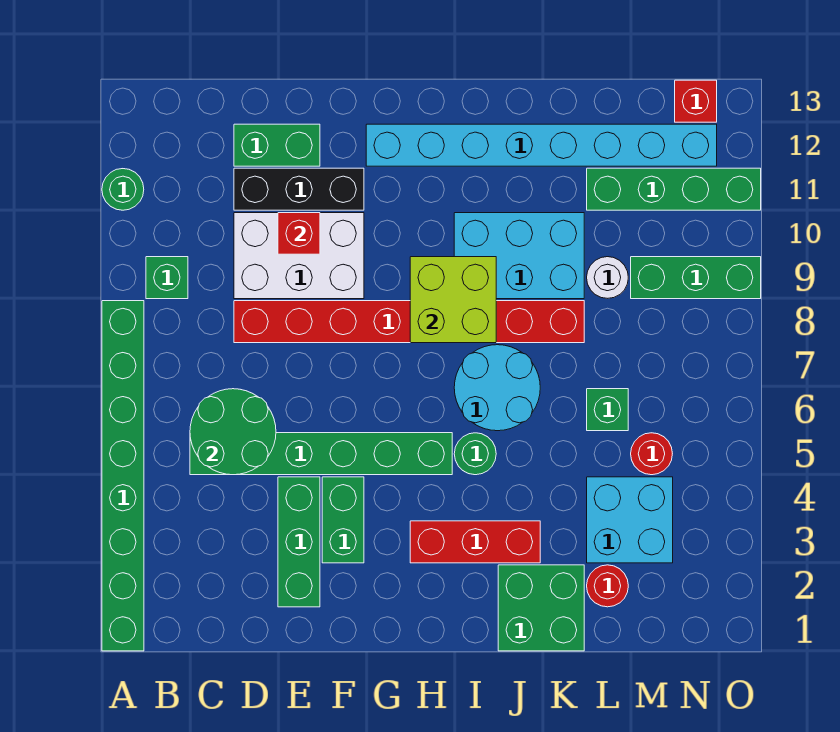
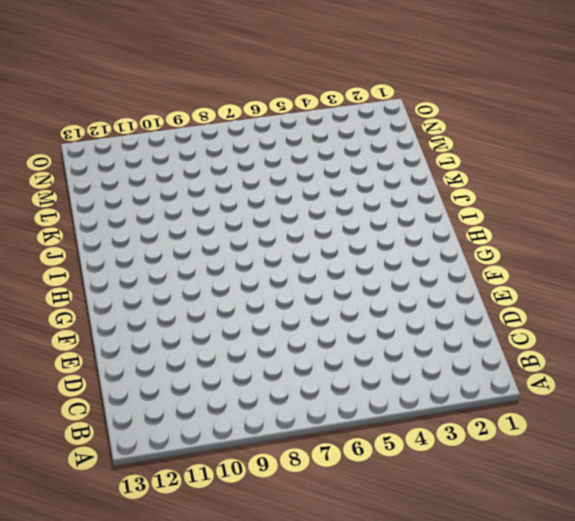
none -> green brick A1:A8 level 1
none -> green round brick A11 level 1
none -> green brick B9 level 1

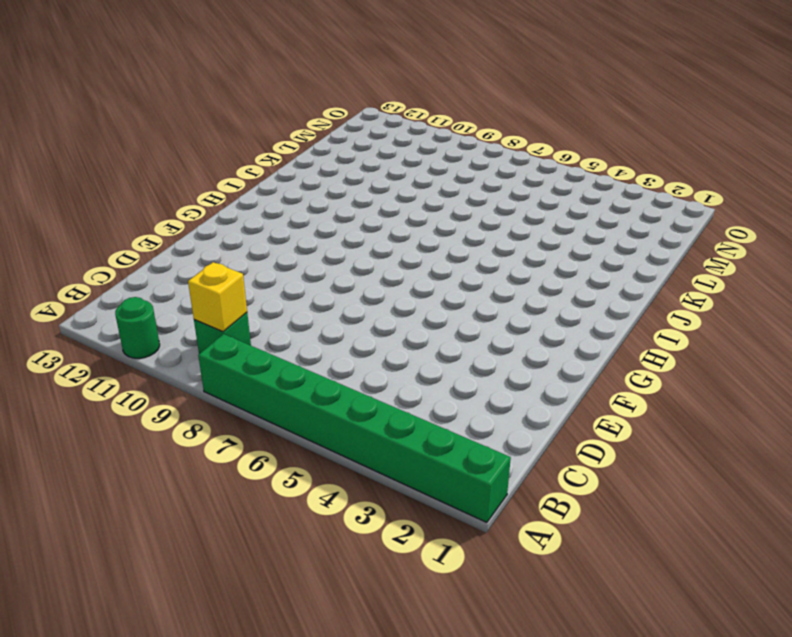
yellow brick B9 level 2 -> none
none -> green brick C5:H5 level 1
none -> red brick D8:K8 level 1
none -> white brick D9:F10 level 1

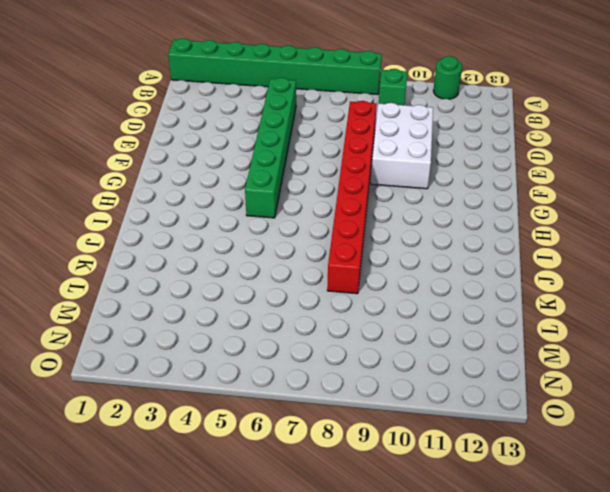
none -> black brick D11:F11 level 1
none -> green brick D12:E12 level 1
none -> green brick E2:E4 level 1

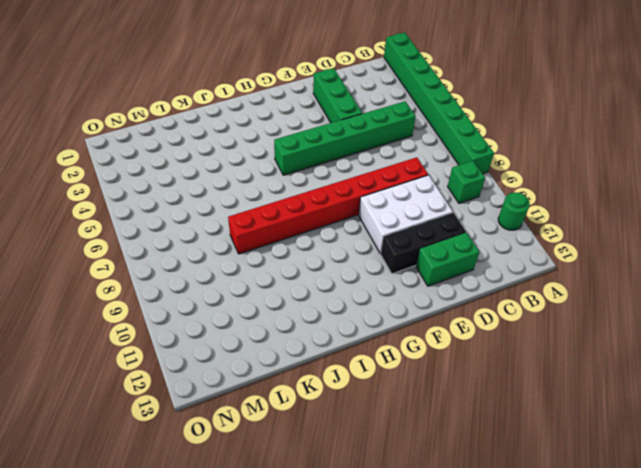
none -> green brick F3:F4 level 1
none -> cyan brick G12:N12 level 1
none -> red brick H3:J3 level 1

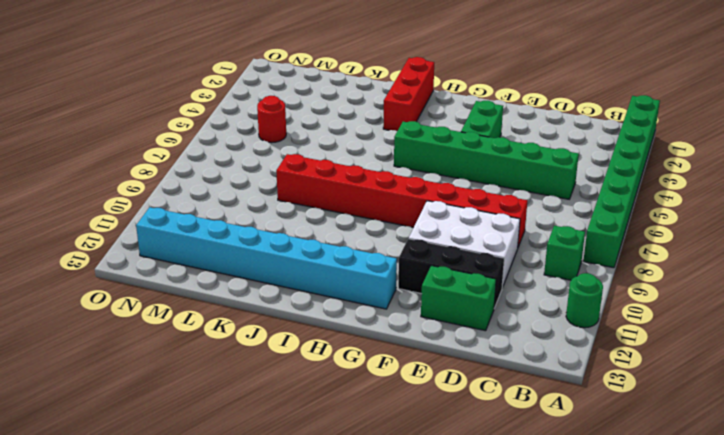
red brick I1:I3 level 1 -> red brick H3:J3 level 1
none -> green brick E2:E4 level 1
none -> green round brick I5 level 1
none -> cyan round brick I6:J7 level 1

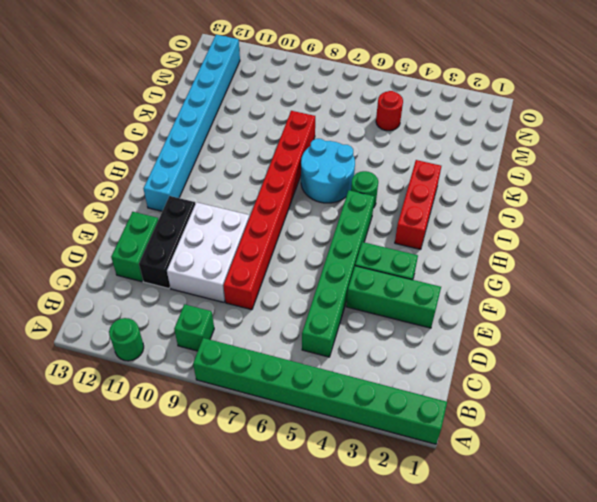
none -> cyan brick I9:K10 level 1
none -> green brick J1:K2 level 1
none -> red round brick L2 level 1

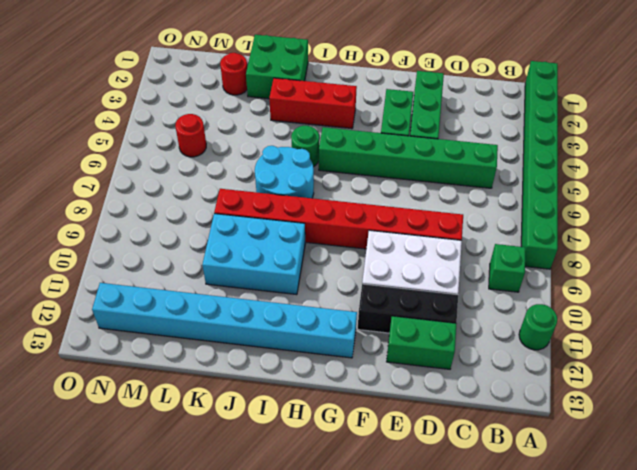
none -> cyan brick L3:M4 level 1
none -> green brick L6 level 1
none -> white round brick L9 level 1

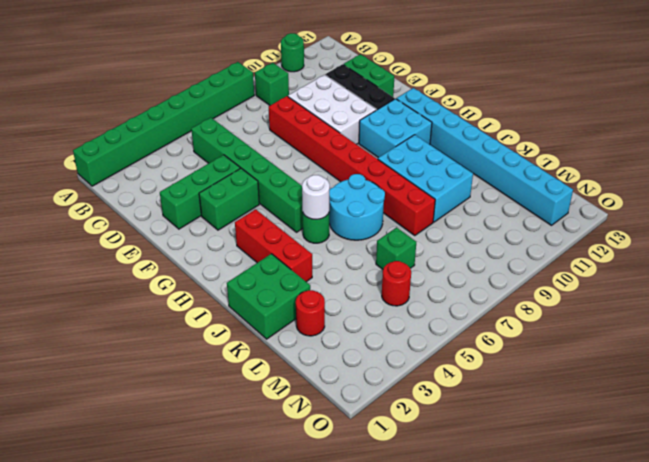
cyan brick G10:H11 level 1 -> cyan brick L3:M4 level 1
white round brick I5 level 2 -> white round brick L9 level 1
none -> green brick L11:O11 level 1
none -> green brick M9:O9 level 1
none -> red brick N13 level 1

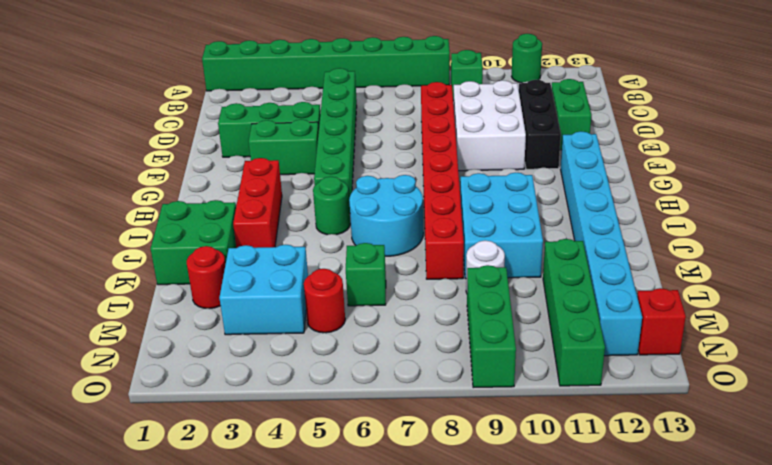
none -> green round brick C5:D6 level 2
none -> red brick E10 level 2
none -> lime brick H8:I9 level 2

